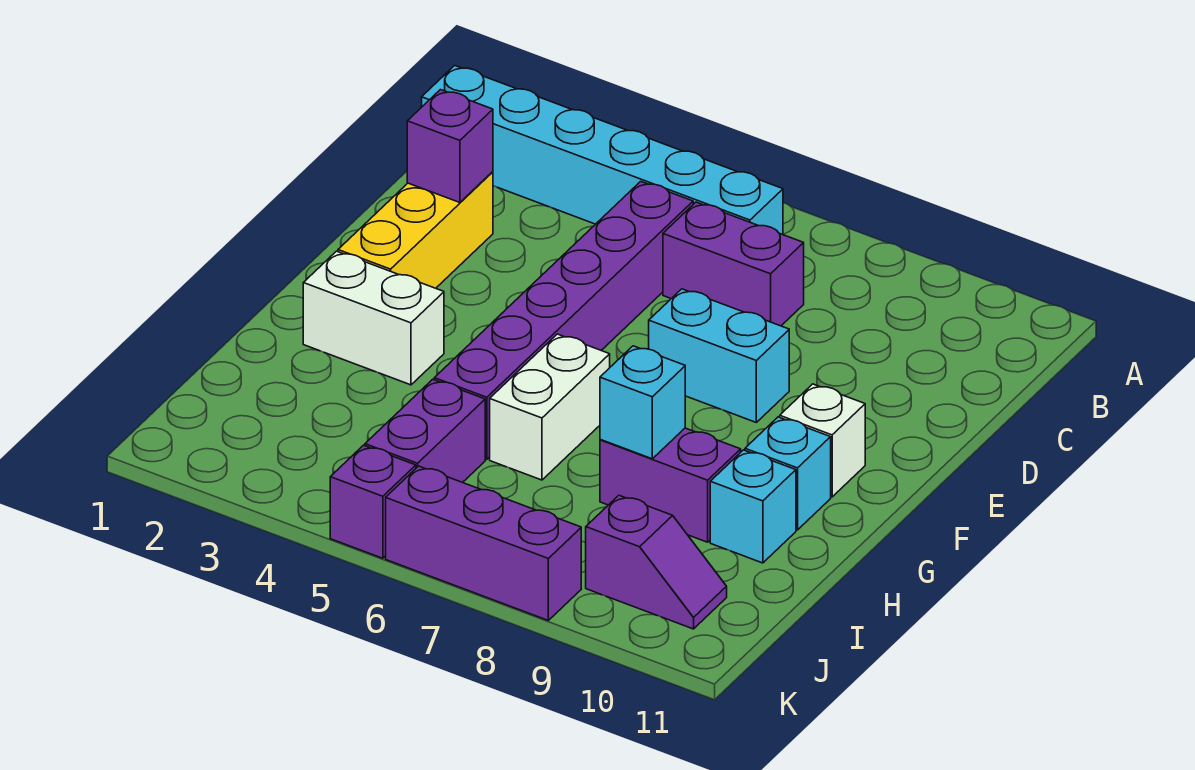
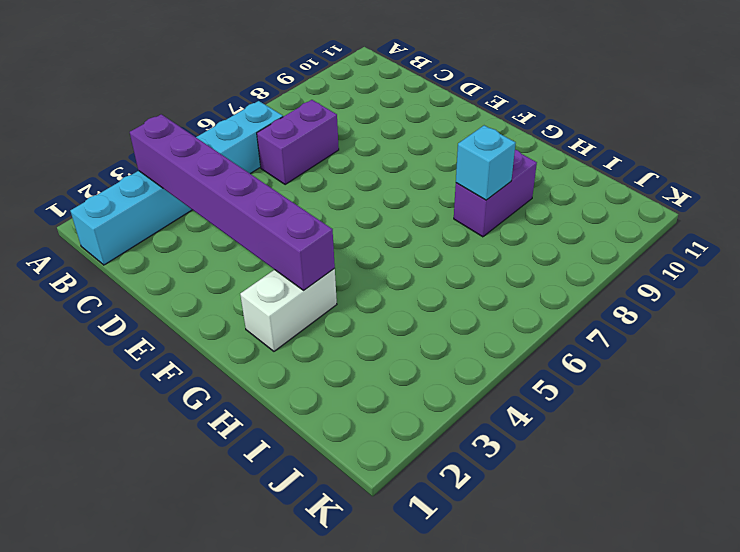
purple brick B3:G3 level 2 -> purple brick C5:H5 level 1
none -> yellow brick D2:F2 level 1
none -> cyan brick E7:E8 level 1
none -> white brick F10 level 1

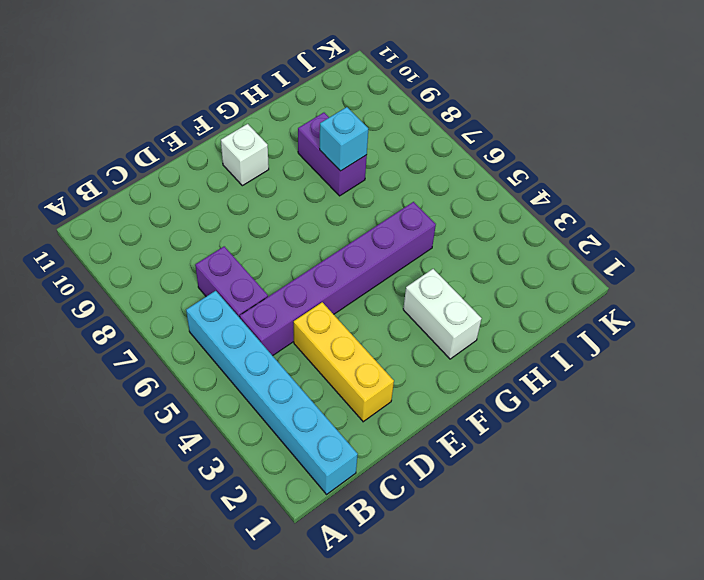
yellow brick D2:D4 level 1 -> yellow brick D2:F2 level 1
none -> cyan brick E7:E8 level 1
none -> white brick G6:H6 level 1
none -> cyan brick G10 level 1

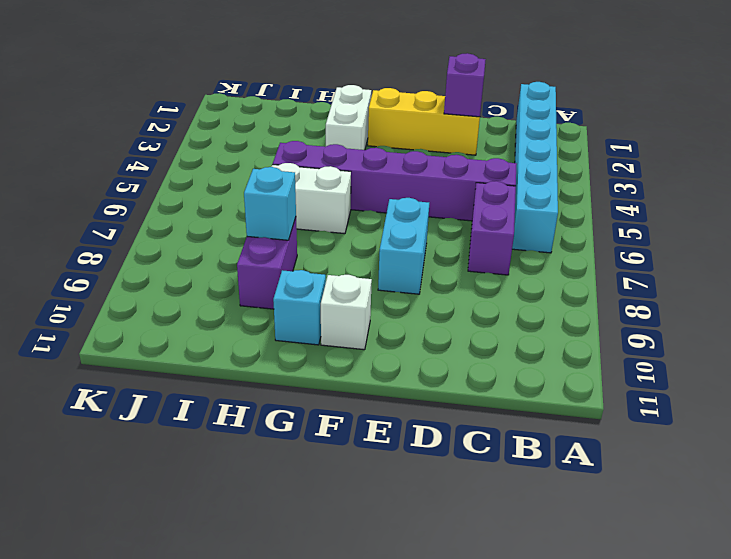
none -> cyan brick H10 level 1
none -> purple brick I5:J5 level 1
none -> purple slope J9:J10 level 1 top 9

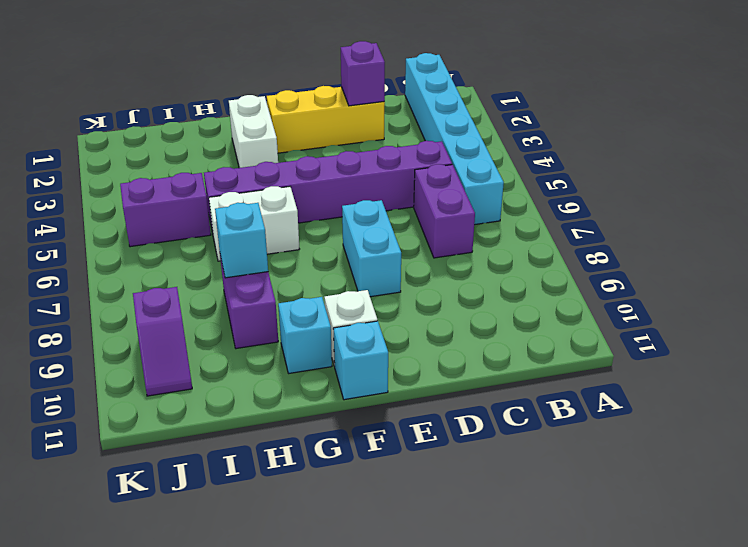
cyan brick F11 level 1 -> cyan brick H10 level 1
none -> purple brick K5 level 1
none -> purple brick K6:K8 level 1

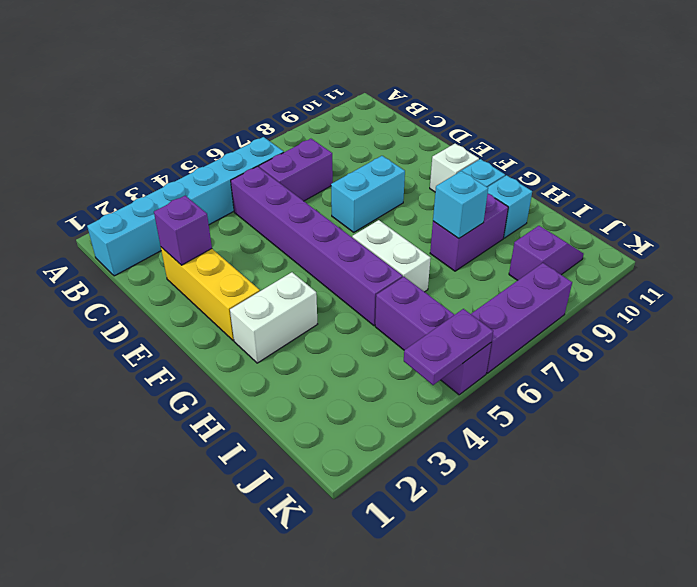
purple plate K4:K5 level 2 -> none

